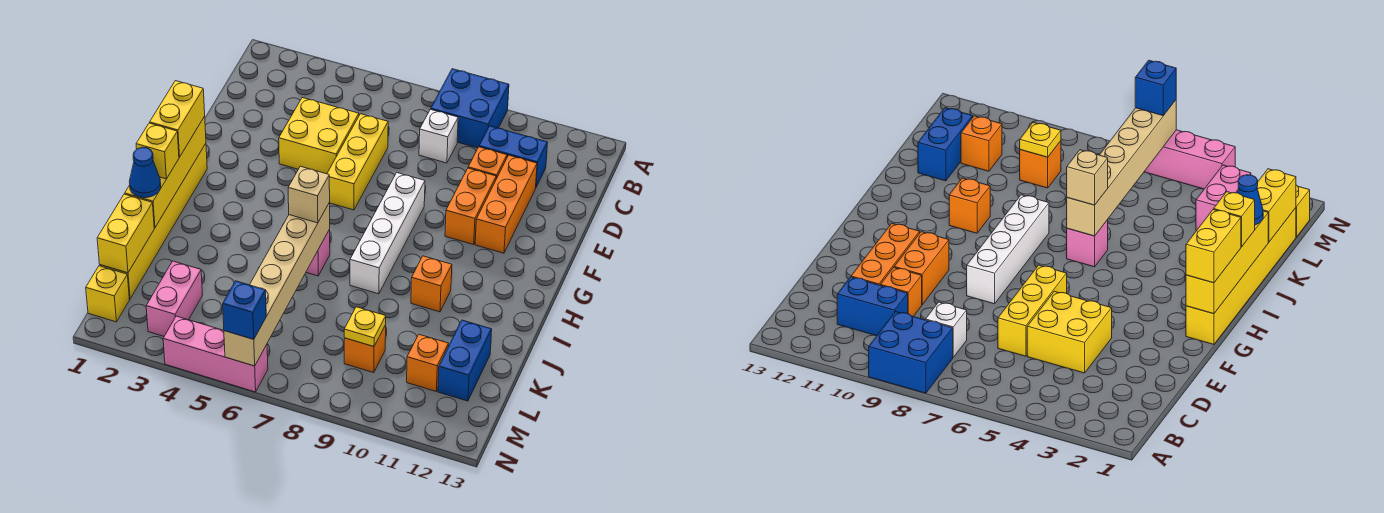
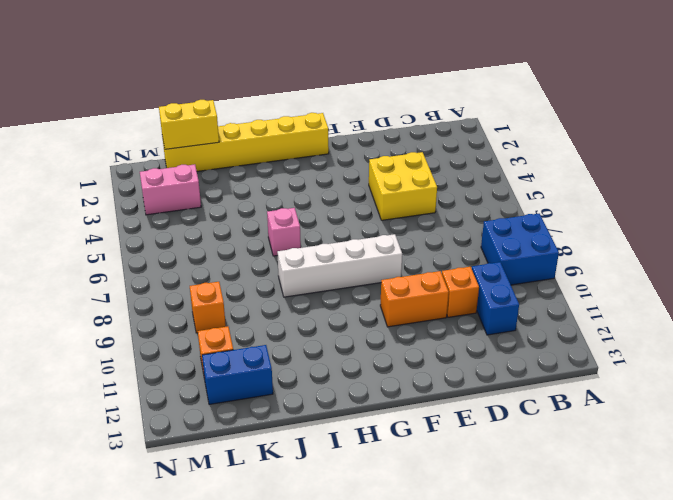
none -> white brick C8 level 1
none -> yellow brick D6:F6 level 1
none -> orange brick D11:F11 level 1

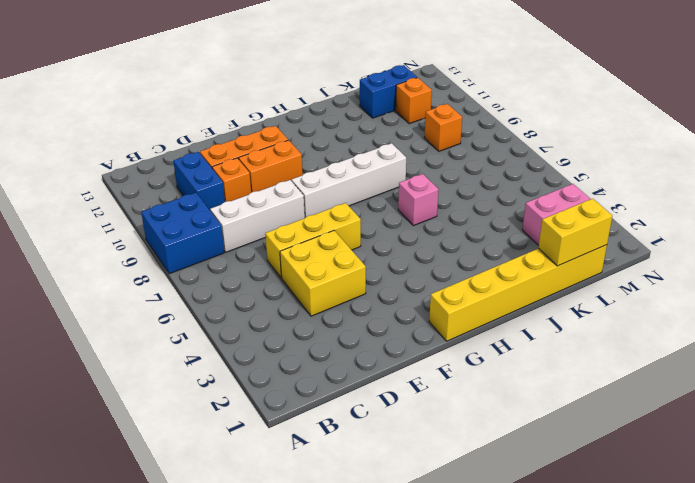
white brick C8:E8 level 1 -> white brick C8 level 1
none -> orange brick I10 level 1
none -> yellow brick M1 level 1
none -> pink brick N4:N6 level 1

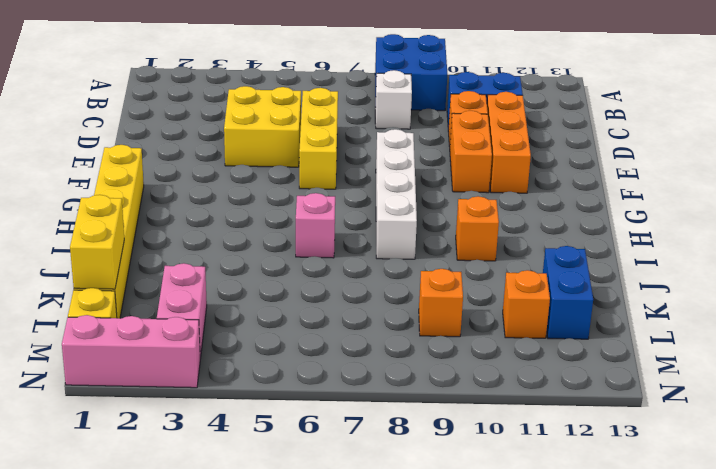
pink brick N1:N3 level 1 -> pink brick N4:N6 level 1
none -> yellow brick G1:J1 level 2
none -> tan brick I6:N6 level 2
none -> yellow plate L9 level 2

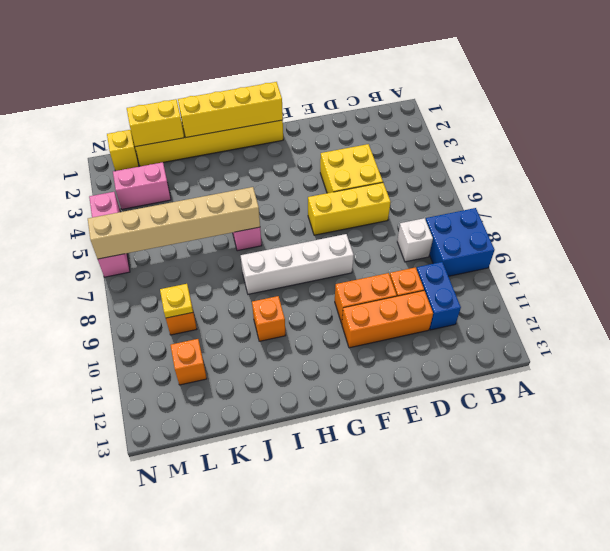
none -> blue brick K12:L12 level 1
none -> yellow brick G1:H1 level 3
none -> yellow brick I1 level 3

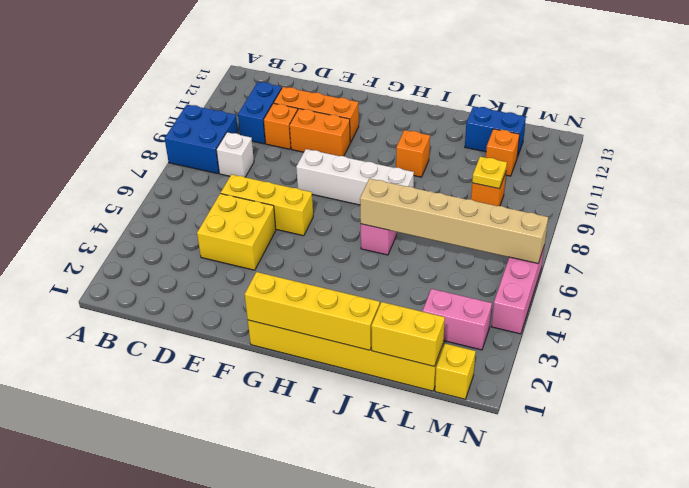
none -> yellow brick G1:H1 level 3
none -> yellow brick I1 level 3
none -> tan brick I6 level 3

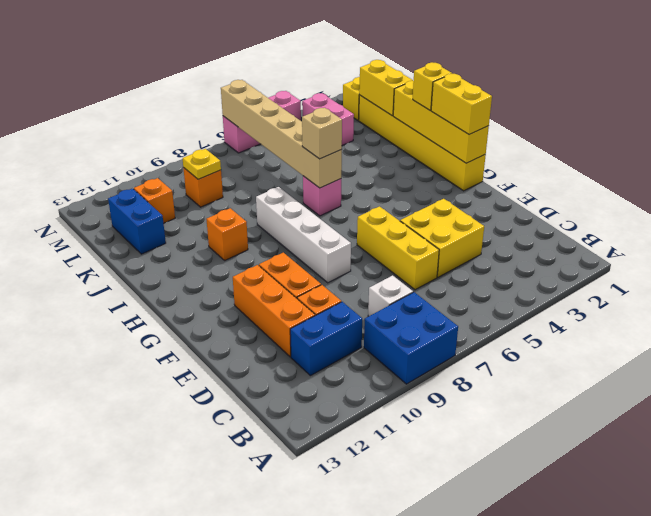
none -> blue cone J1 level 3
none -> blue brick N6 level 3

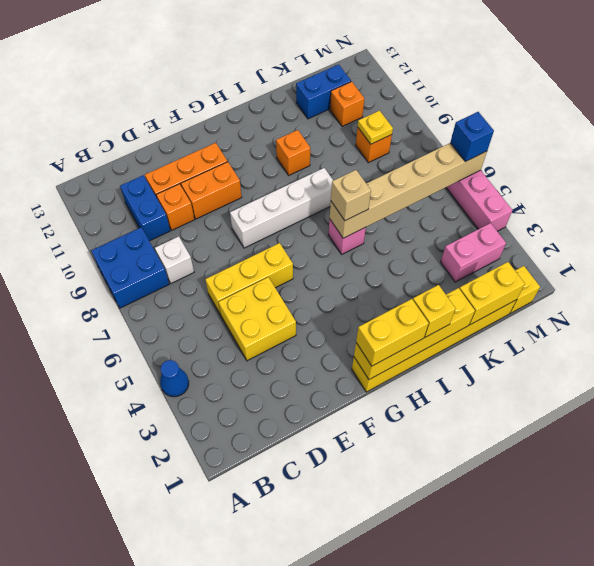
blue cone A4 level 1 -> blue cone J1 level 3

